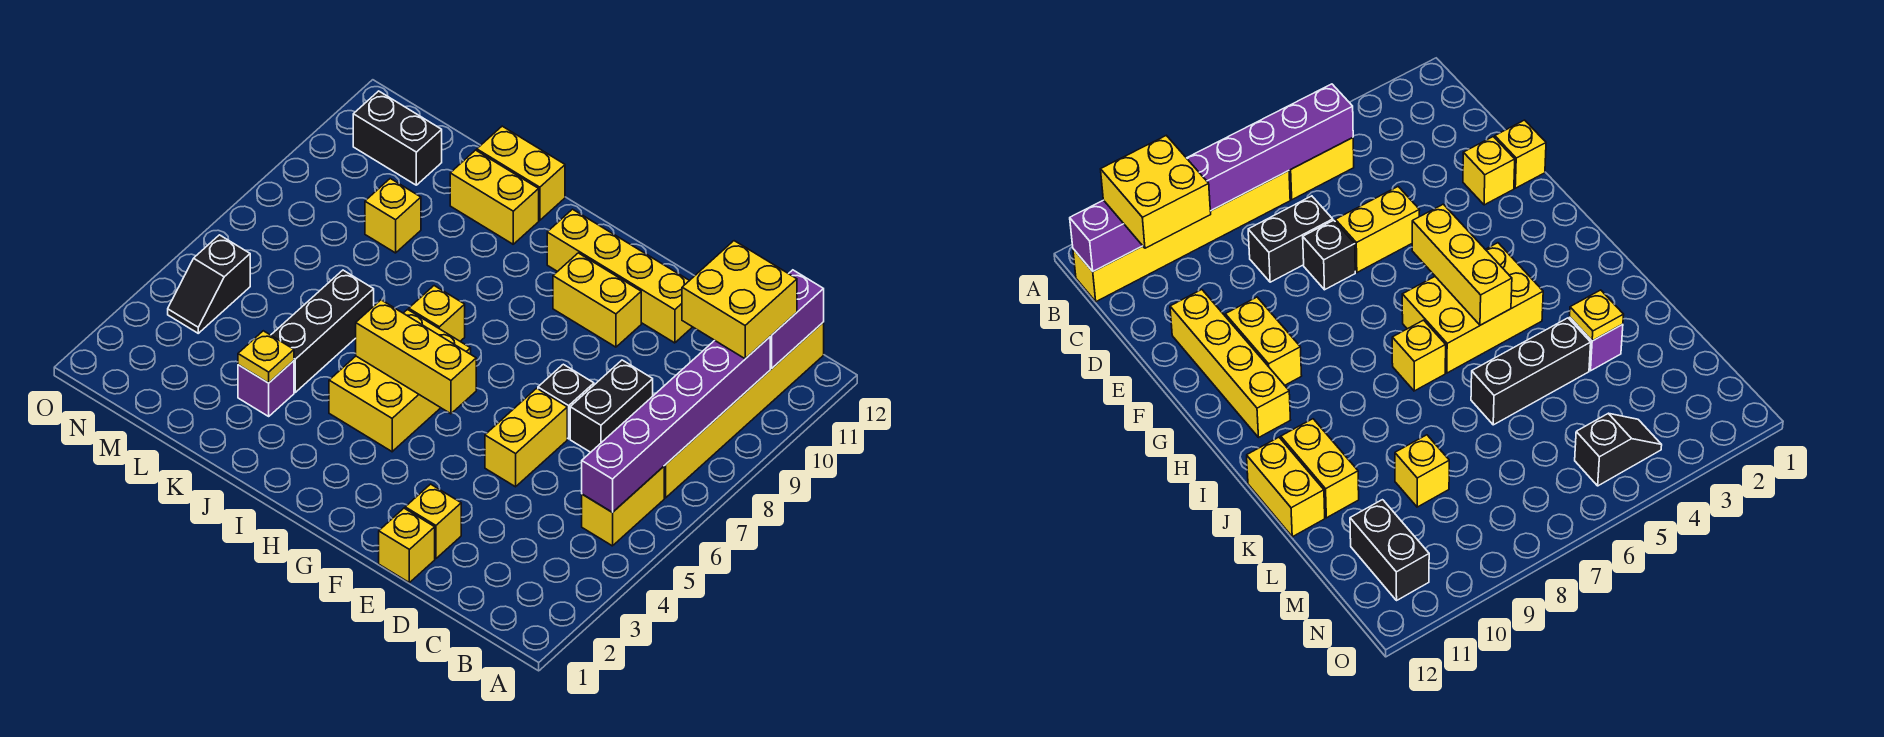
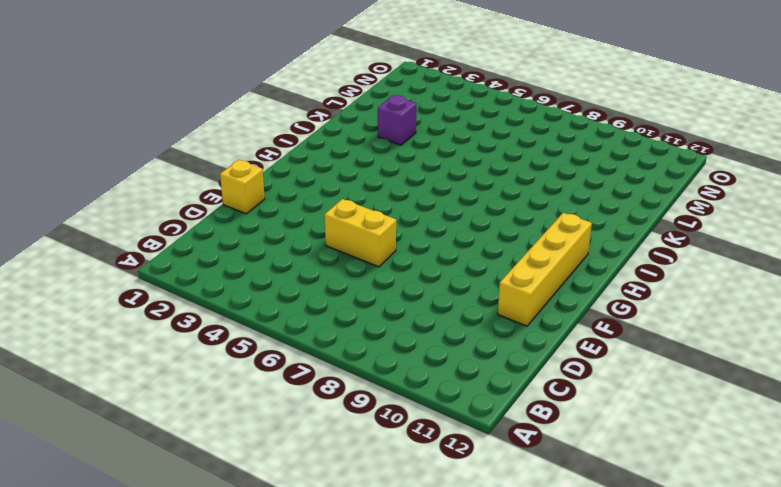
none -> yellow brick B5:B6 level 1
none -> yellow brick B7:B12 level 1
none -> black brick D7:D8 level 1

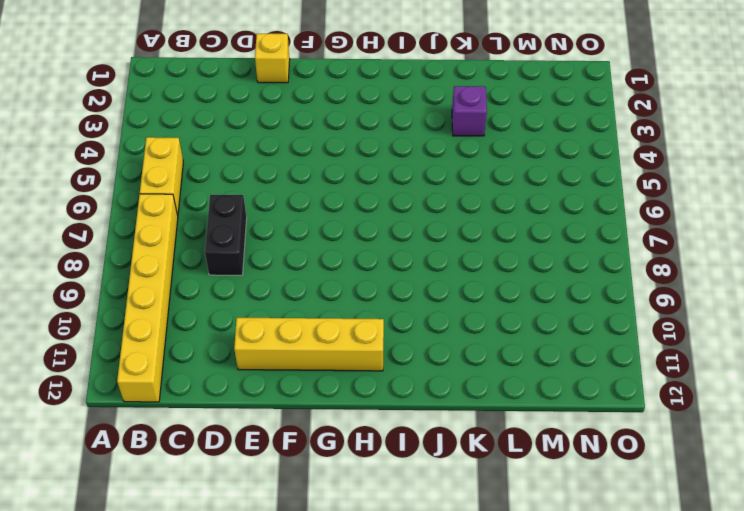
none -> yellow brick E2 level 1
none -> yellow brick E5:E6 level 1
none -> black brick E7 level 1

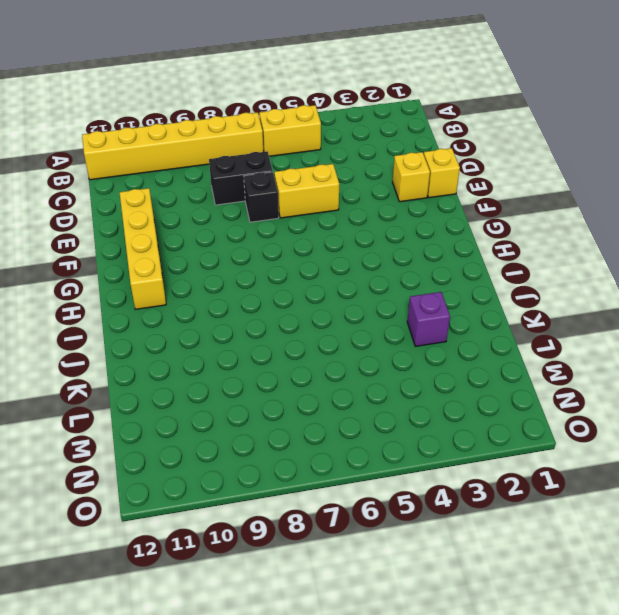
none -> yellow brick F10:G10 level 1
none -> yellow brick H4:I6 level 1
none -> yellow brick I7 level 1

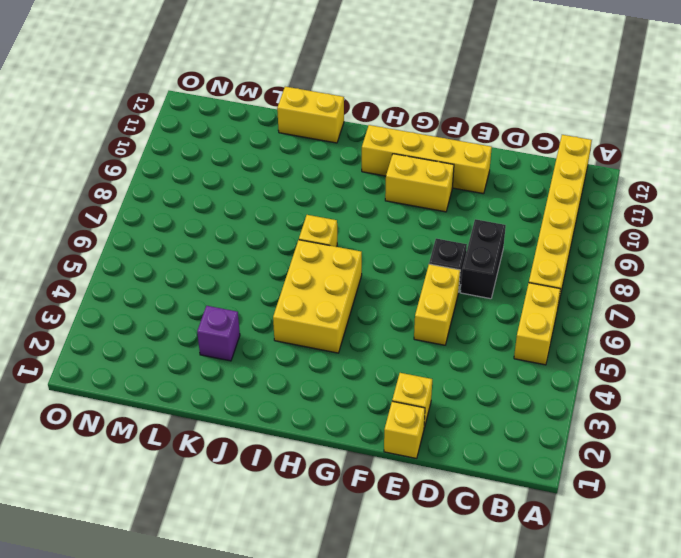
none -> yellow brick J11:K11 level 1
none -> black brick K4:K6 level 1
none -> yellow brick L9 level 1

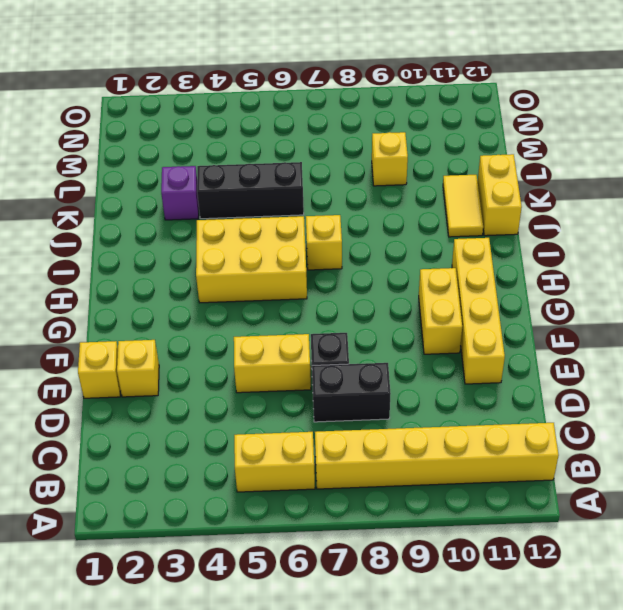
yellow tile J11:K11 level 1 -> yellow brick J11:K11 level 1
none -> black brick M11:N11 level 1
none -> black slope N4:N5 level 1 top 5
none -> purple brick B5:B10 level 2

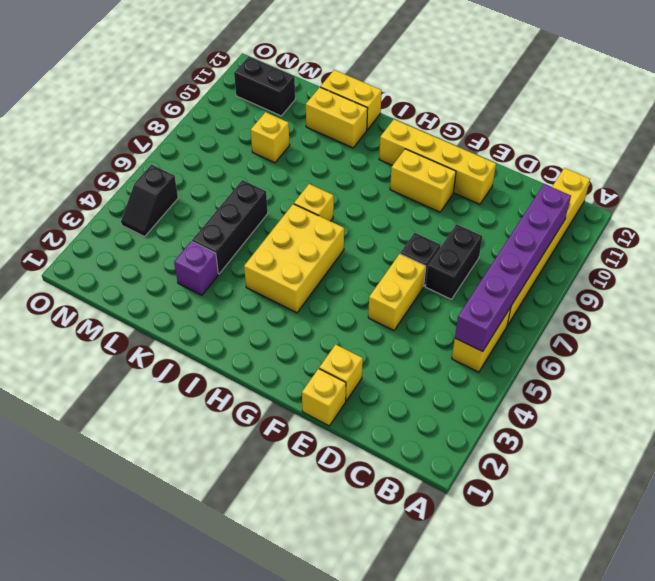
none -> purple brick B11:B12 level 2
none -> yellow brick G5:I5 level 2
none -> yellow plate K3 level 2

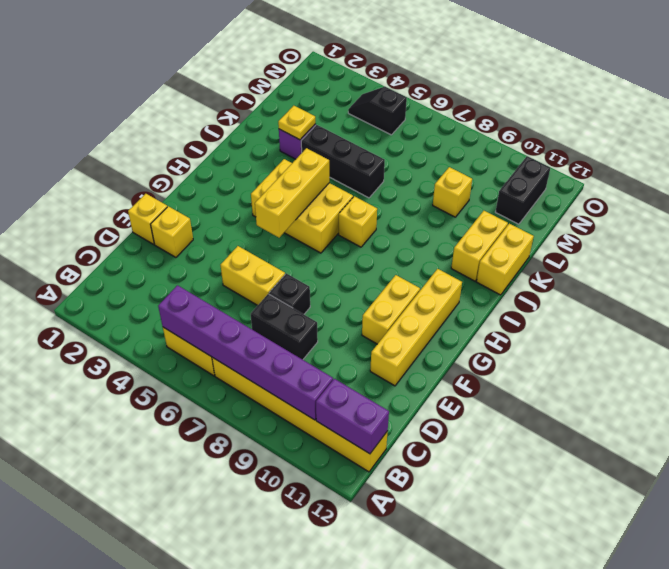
none -> yellow brick B10:C11 level 3

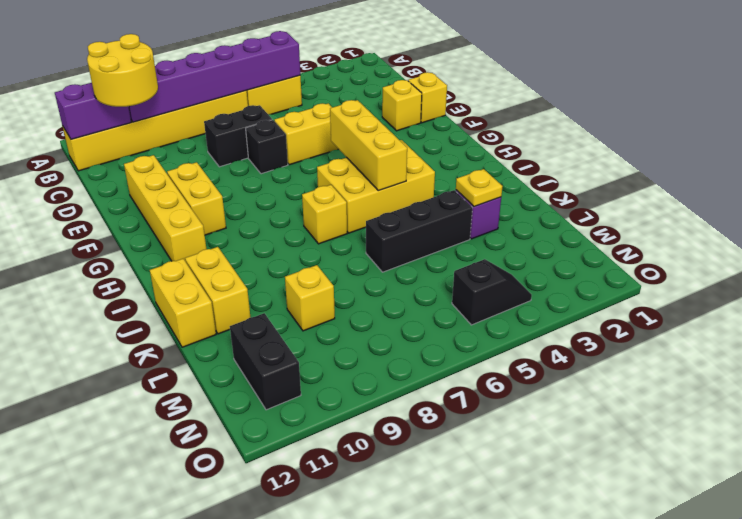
yellow round brick B10:C11 level 3 -> yellow brick B10:C11 level 3

